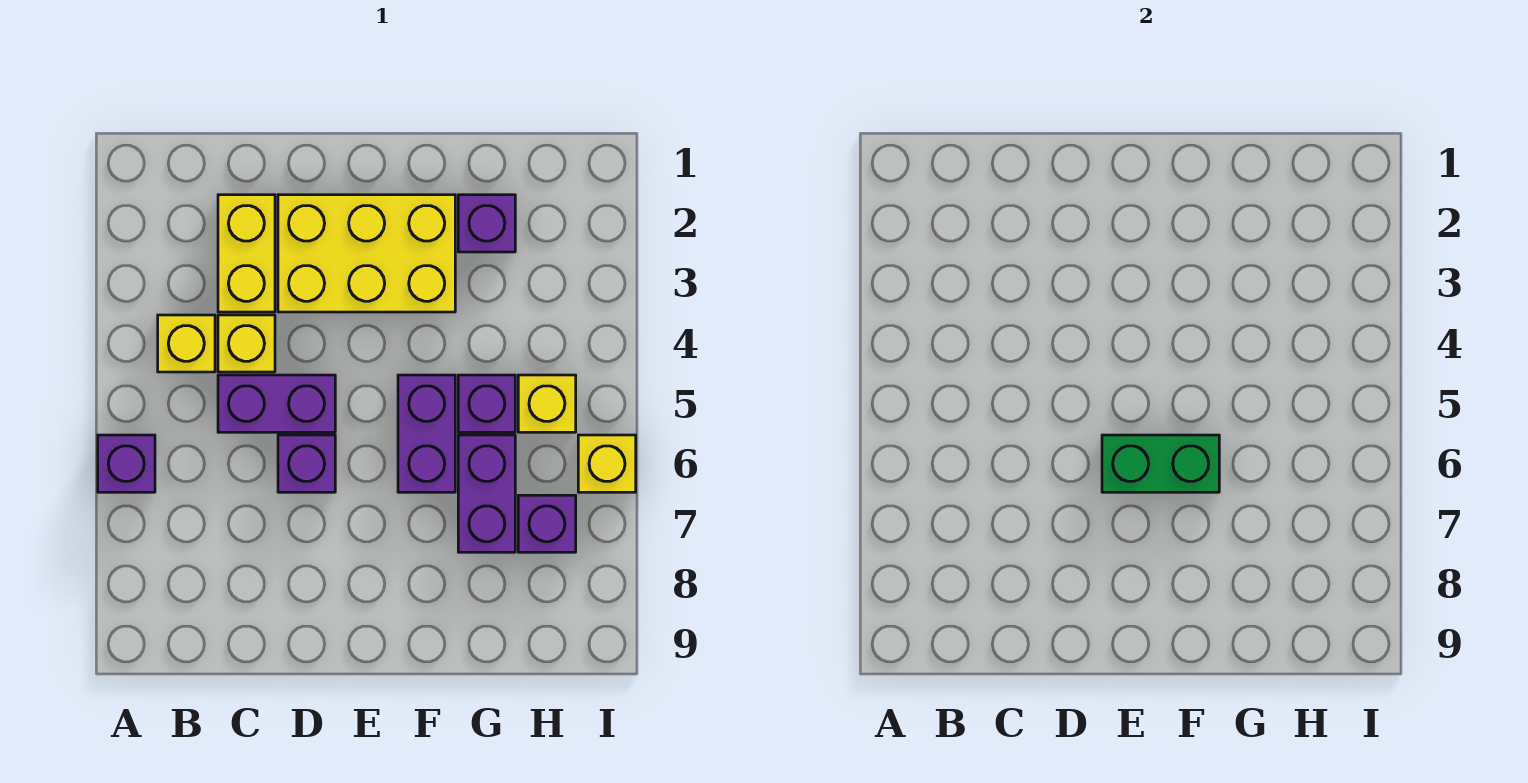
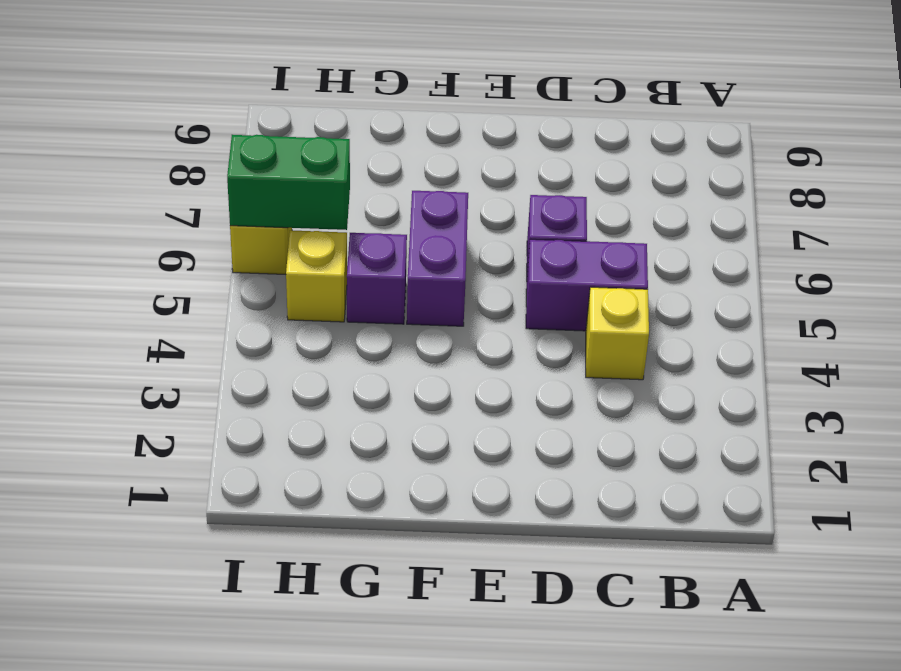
green brick H6:I6 level 2 -> green brick E6:F6 level 2
none -> purple brick A6 level 1
none -> yellow brick B4 level 1
none -> yellow brick C2:C3 level 1

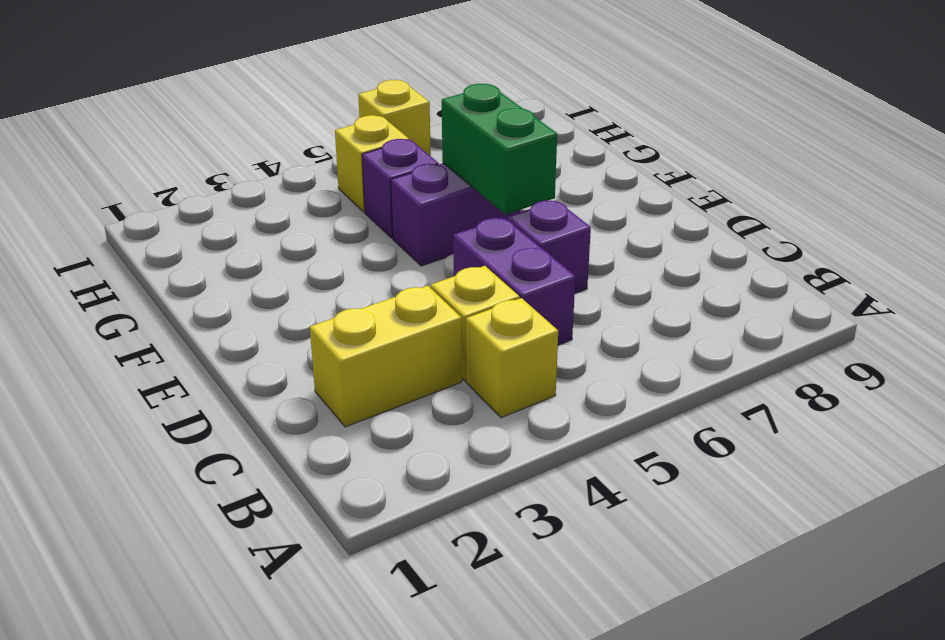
none -> purple brick A6 level 1
none -> yellow brick D2:F3 level 1
none -> purple brick G2 level 1

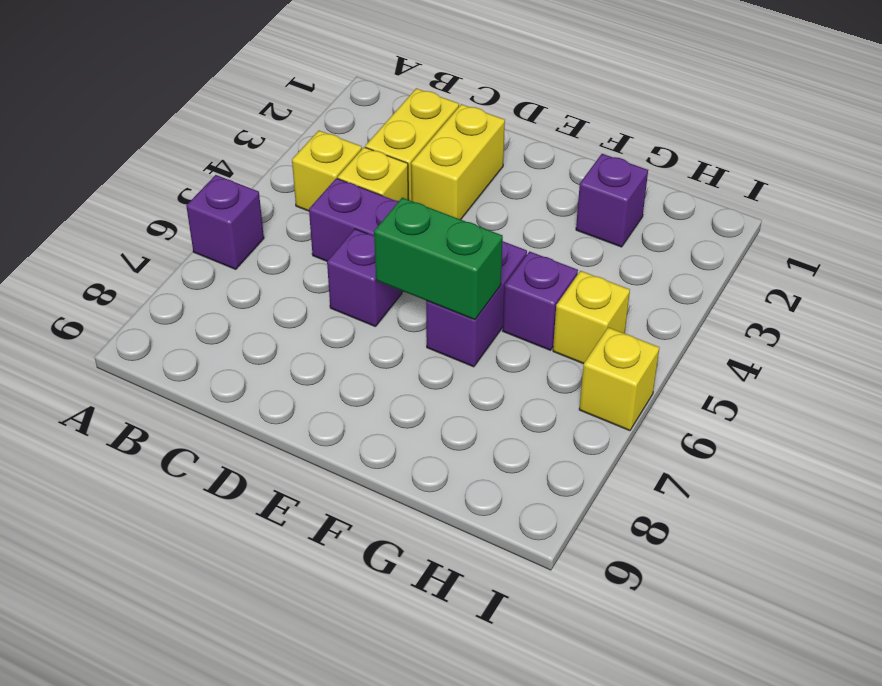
yellow brick D2:D3 level 1 -> yellow brick D2:F3 level 1
none -> purple brick G6:G7 level 1
none -> purple brick H7 level 1

